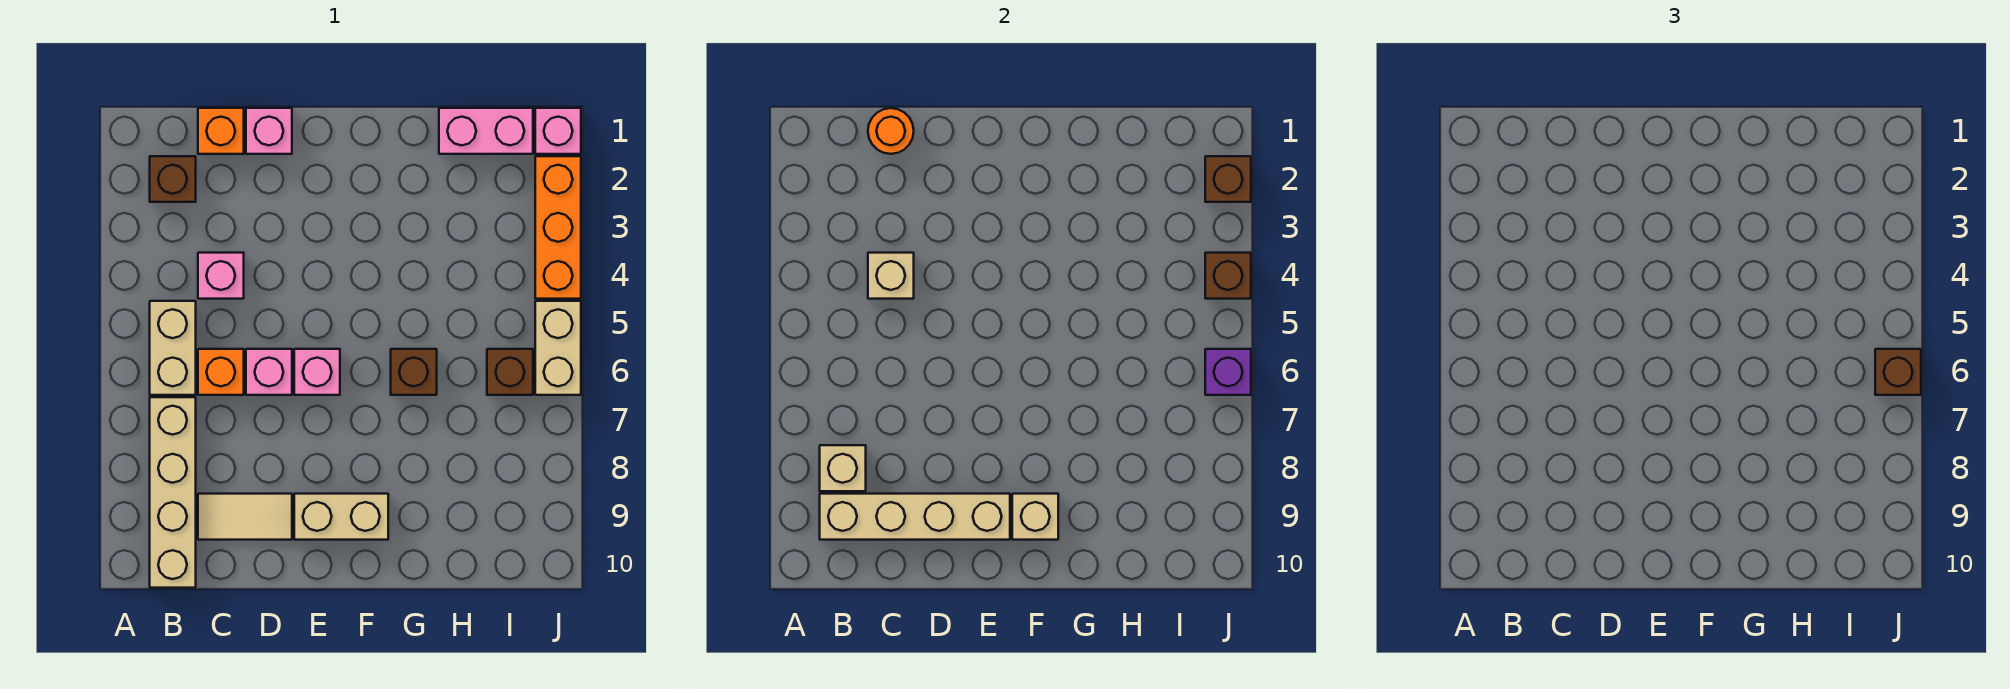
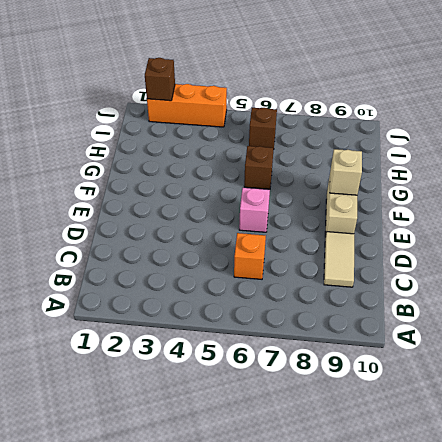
none -> brown brick B2 level 1
none -> tan brick B5:B6 level 1
none -> tan brick B7:B10 level 1

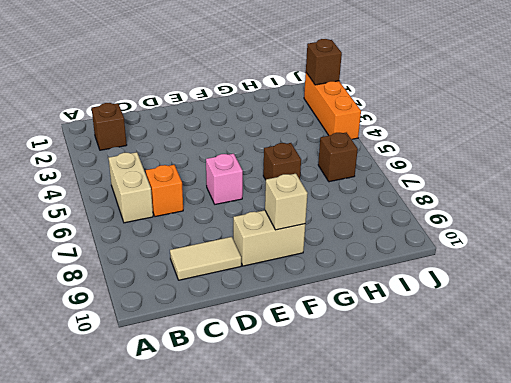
none -> tan brick B7:B10 level 1
none -> orange brick C1 level 1
none -> pink brick C4 level 1

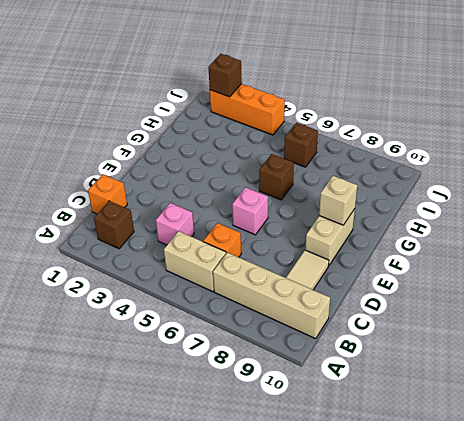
none -> pink brick D1 level 1
none -> pink brick D6 level 1
none -> pink brick H1:I1 level 1

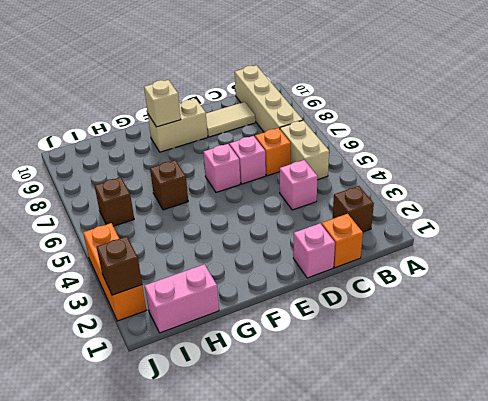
none -> pink brick J1 level 1
none -> tan brick J5:J6 level 1
none -> tan brick B8 level 2

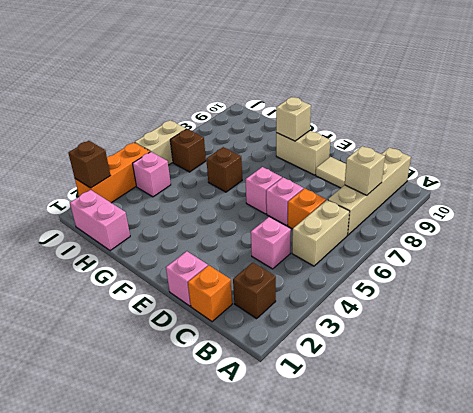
pink brick I4 level 1 -> pink brick J1 level 1
none -> tan brick B9:E9 level 2
none -> orange round brick C1 level 2
none -> tan brick C4 level 2

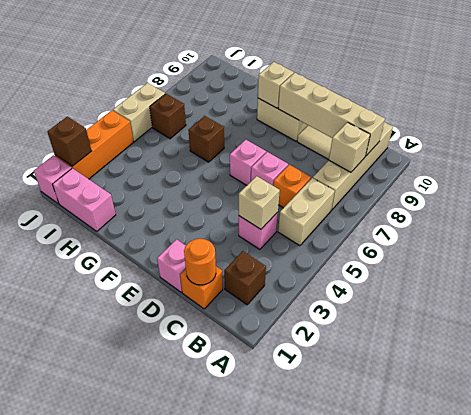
none -> brown brick J4 level 2
none -> purple brick J6 level 2
none -> brown brick J6 level 3

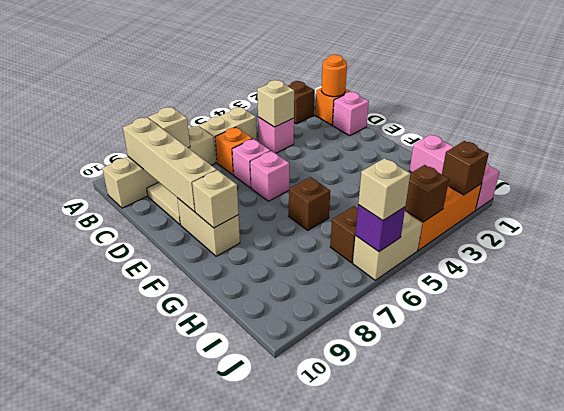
tan brick J6 level 3 -> brown brick J6 level 3

